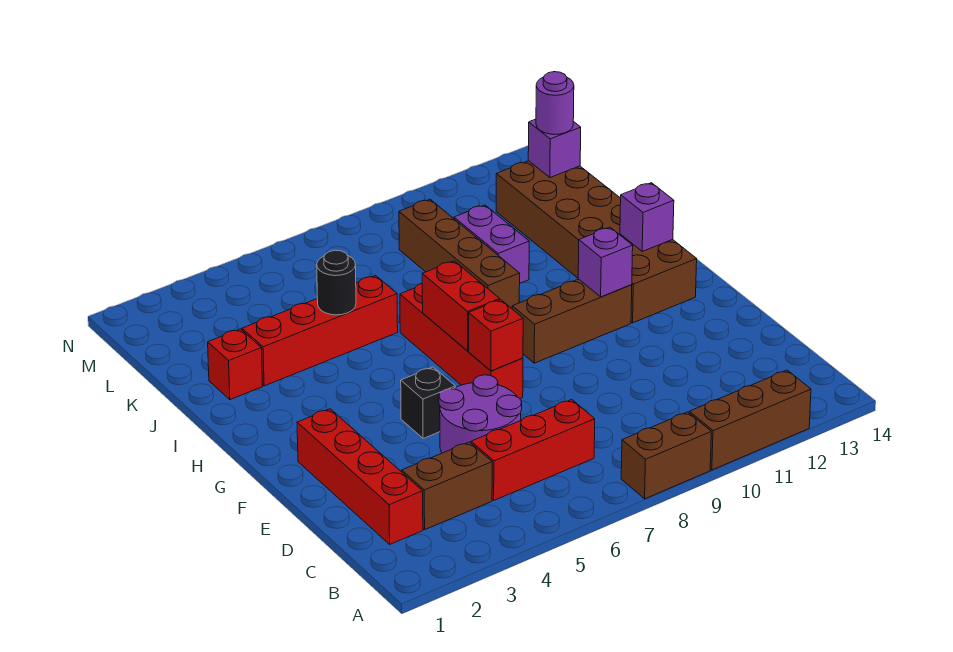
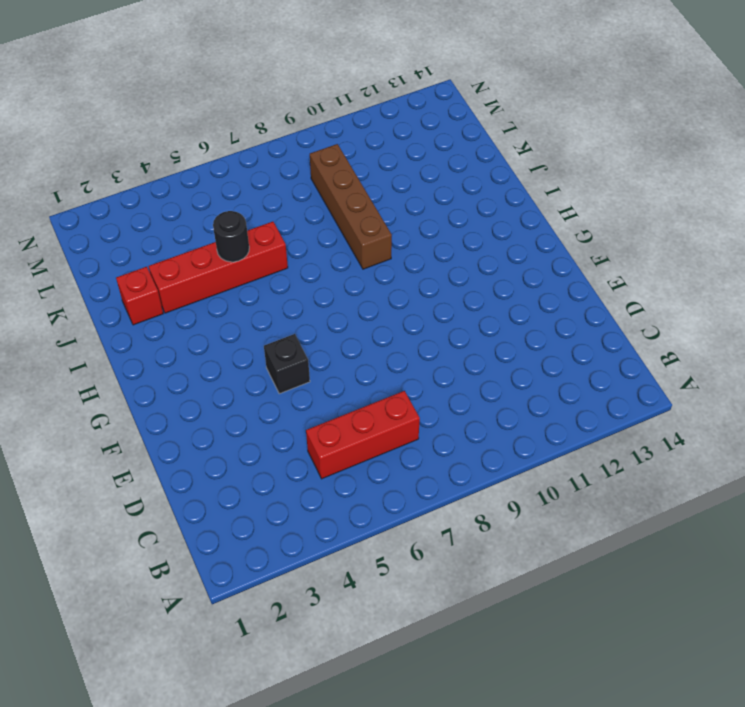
none -> brown brick A8:A9 level 1
none -> brown brick A10:A12 level 1
none -> red brick C2:F2 level 1

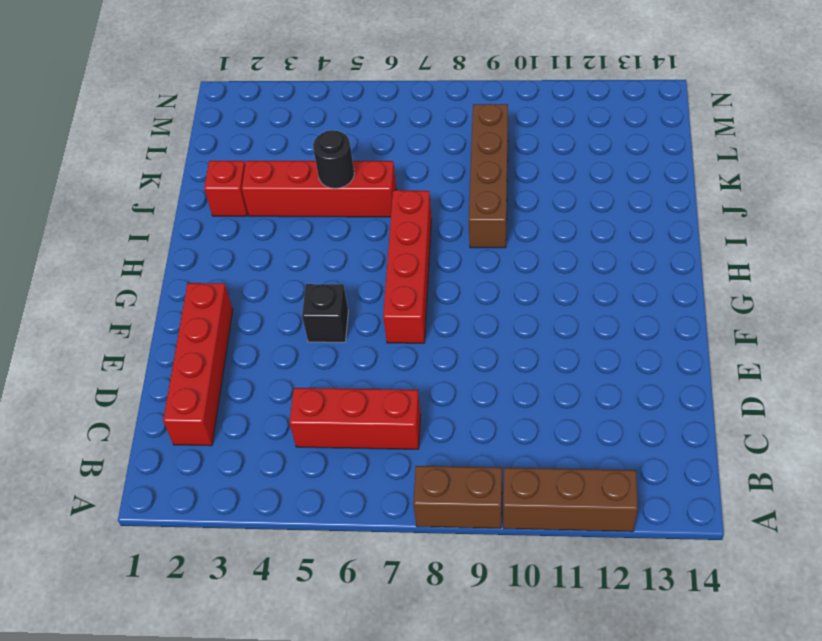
none -> brown brick C3:C4 level 1
none -> purple round brick D5:E6 level 1
none -> brown brick G9:G11 level 1

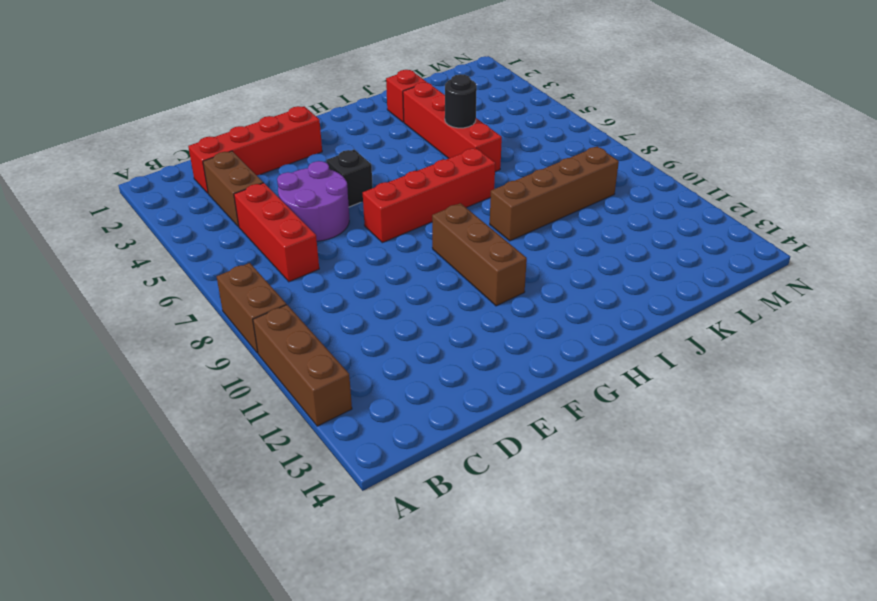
none -> brown brick G12:L13 level 1
none -> purple brick J10:K10 level 1
none -> red brick F7 level 2

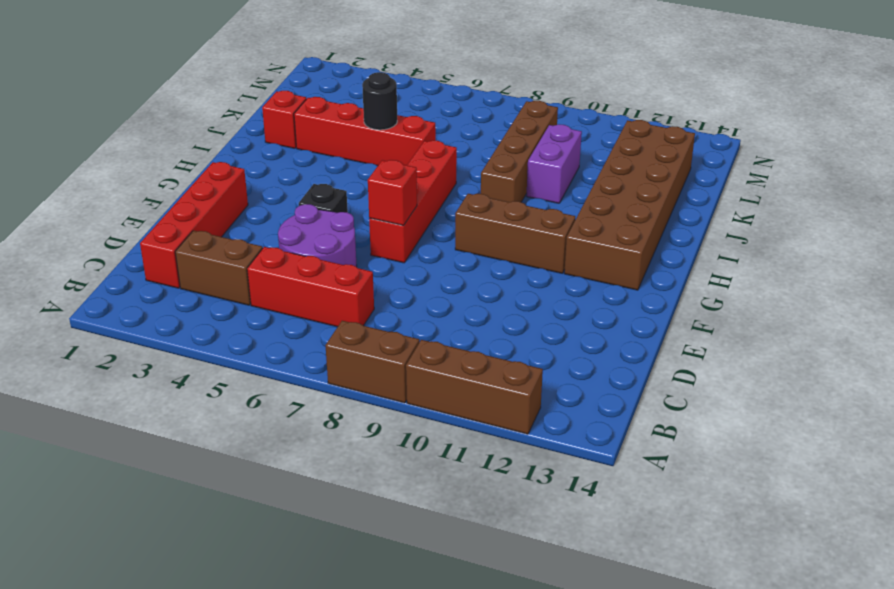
none -> red brick G7:H7 level 2
none -> purple brick G11 level 2
none -> purple brick H13 level 2

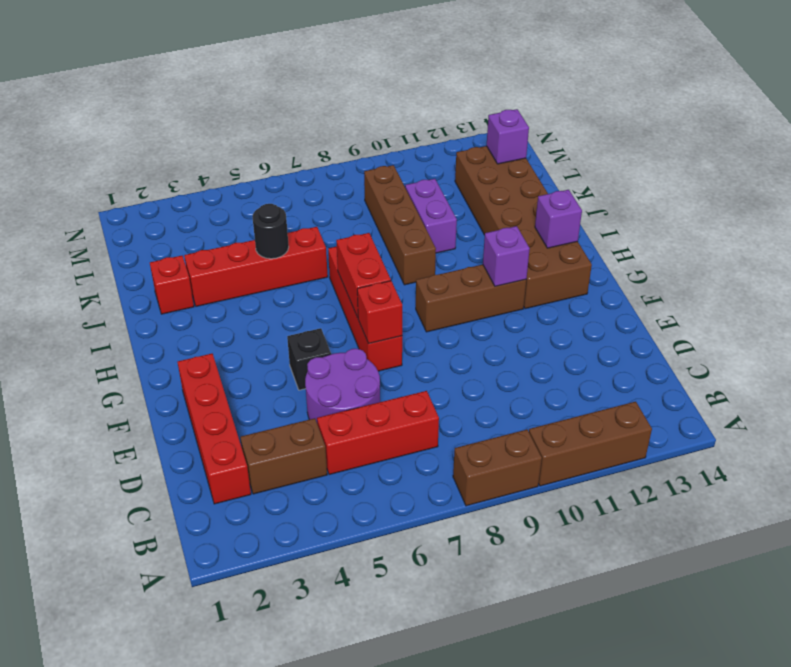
none -> purple round brick L13 level 3

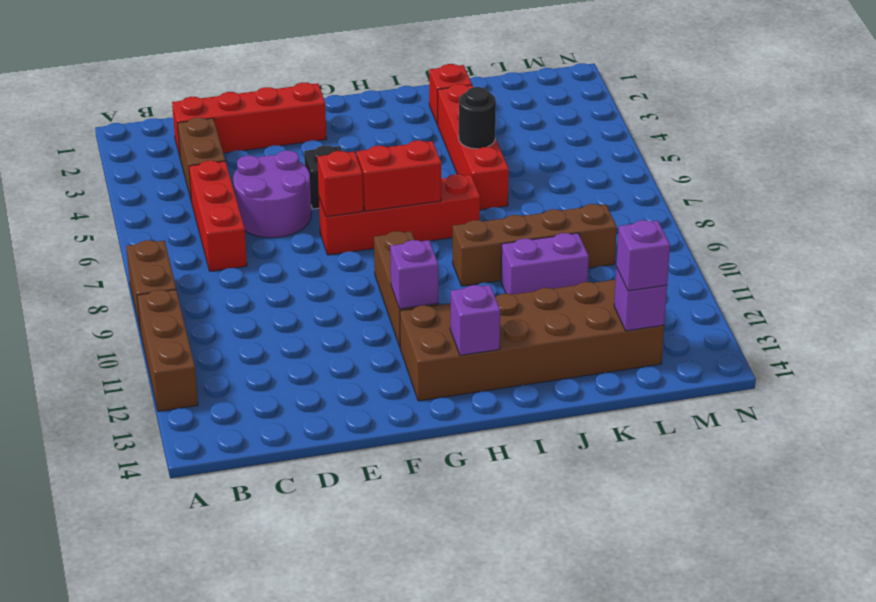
purple brick L13 level 3 -> purple round brick L13 level 3

